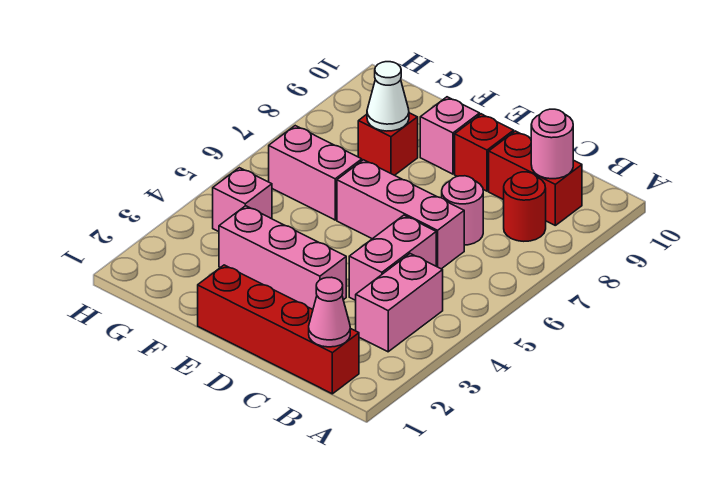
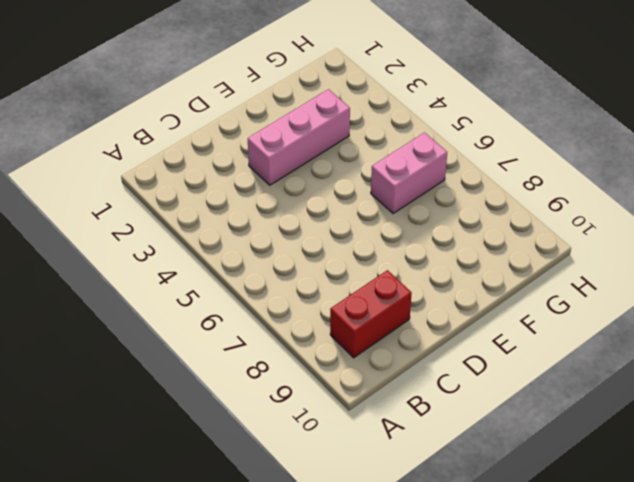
none -> red brick B1:E1 level 1
none -> pink brick B3:B4 level 1
none -> red round brick B8 level 1

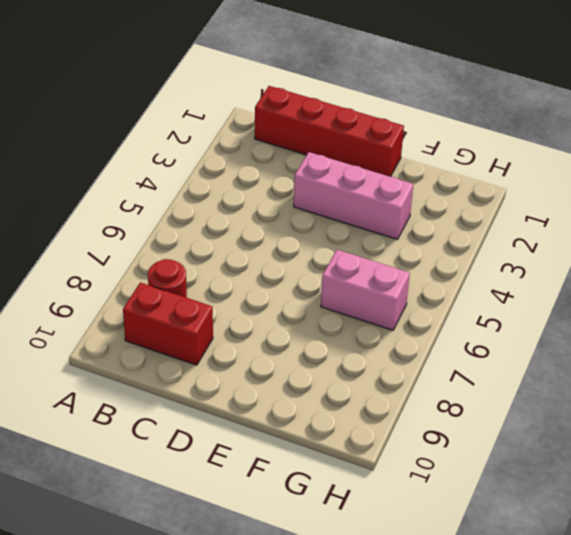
none -> pink brick B3:B4 level 1
none -> pink brick C4:C5 level 1
none -> pink brick C6:E6 level 1

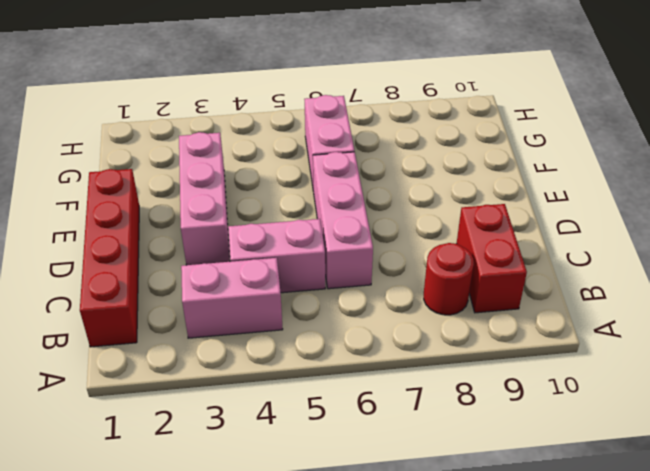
none -> pink round brick C7 level 1
none -> red brick D9 level 1
none -> pink brick E9 level 1

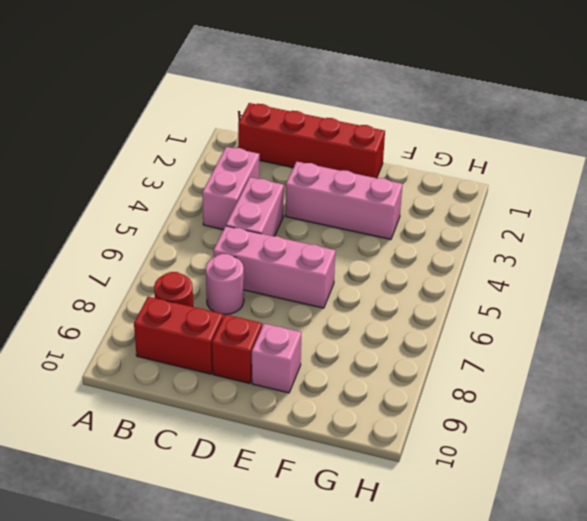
none -> pink brick F6:G6 level 1
none -> red brick F8 level 1
none -> pink brick G4 level 1

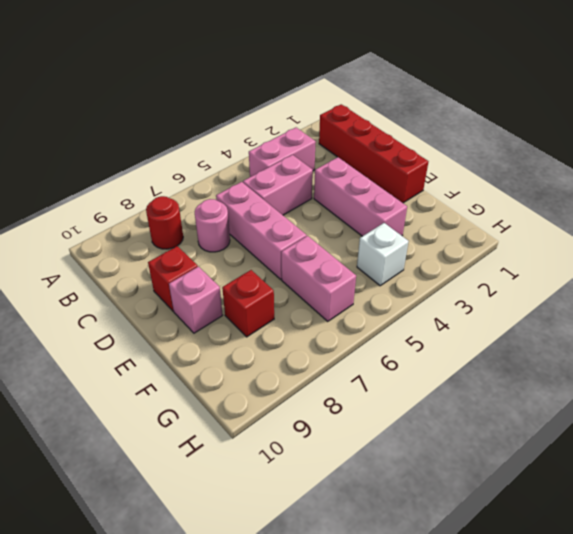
white brick G4 level 1 -> pink brick G4 level 1
none -> red brick B9:C9 level 1
none -> pink cone B1 level 2
none -> pink round brick B9 level 2

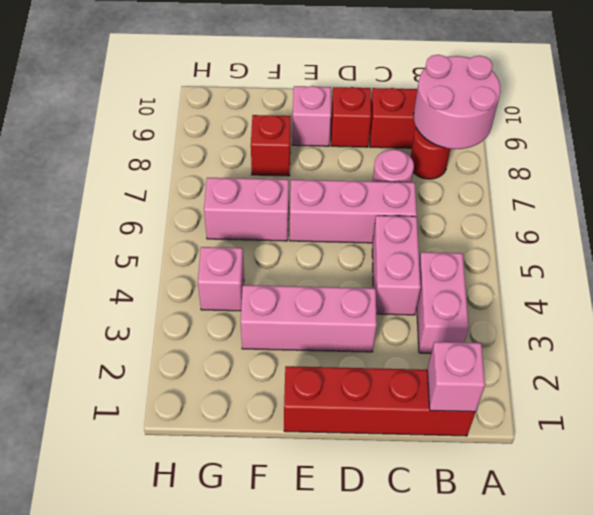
pink round brick A8:B9 level 2 -> pink round brick B9 level 2
pink brick B1 level 2 -> pink cone B1 level 2
none -> white cone F8 level 2

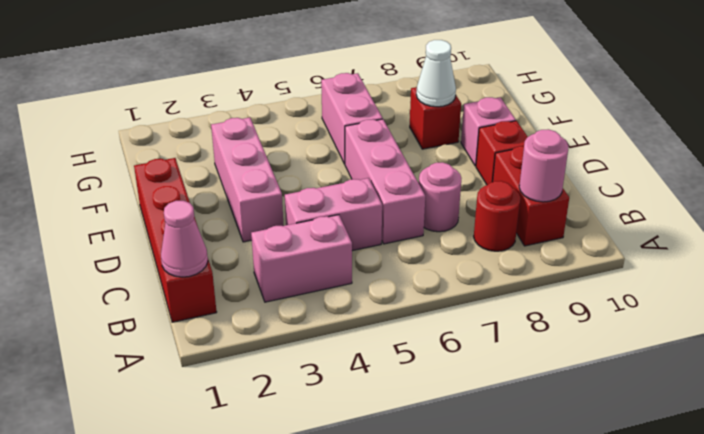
none -> pink brick G4 level 1

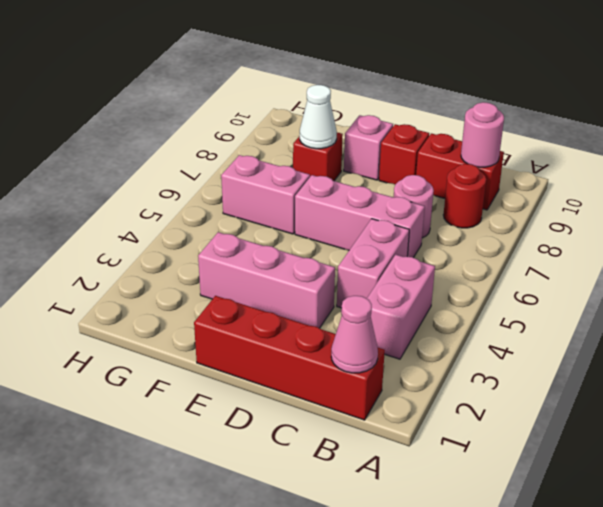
none -> pink brick G4 level 1

